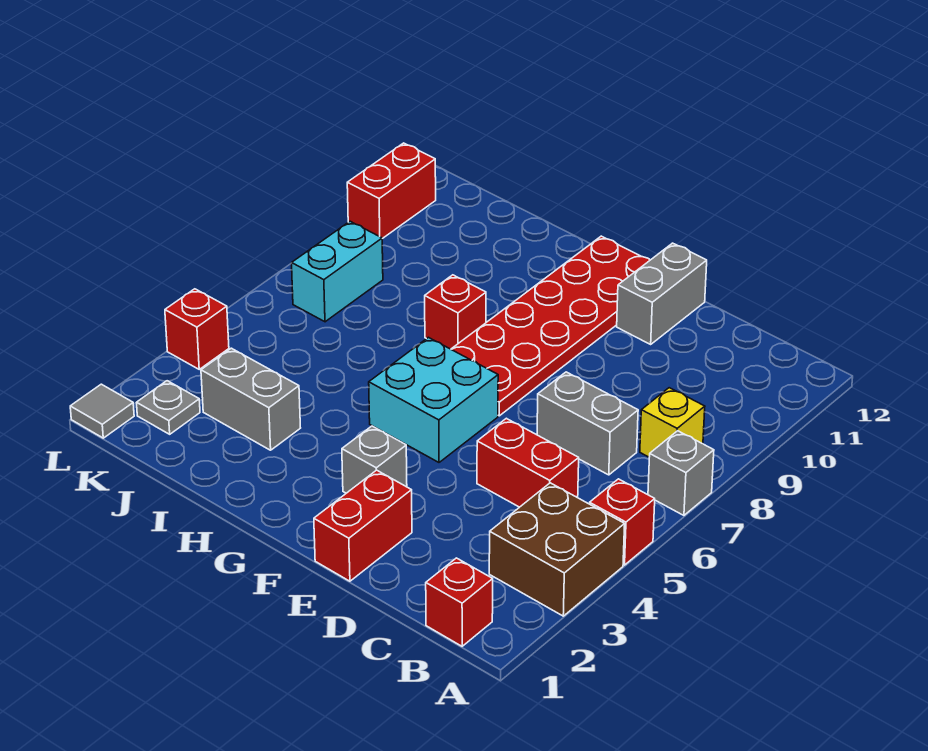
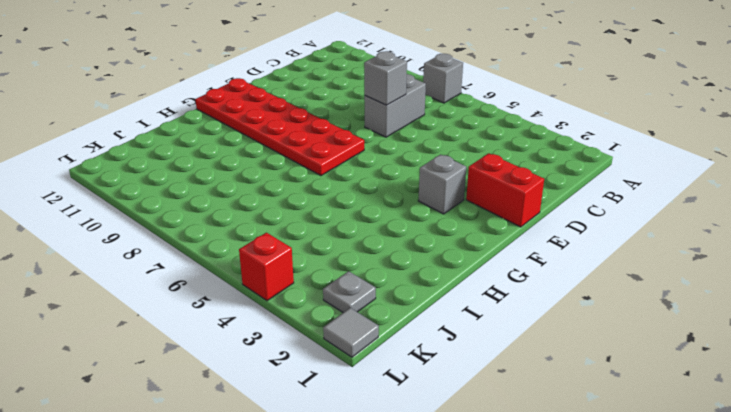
grey brick D7 level 2 -> none
none -> brown brick A3:B4 level 1
none -> red brick A5 level 1
none -> red brick B1 level 1

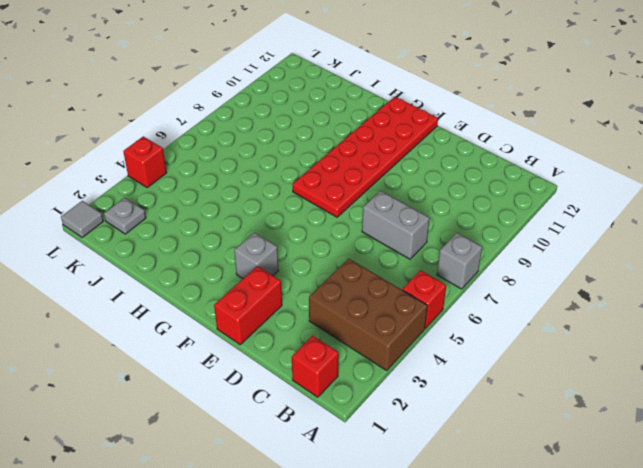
brown brick A3:C4 level 1 -> brown brick A3:B4 level 1
none -> yellow brick B8 level 1
none -> red brick C5:D5 level 1
none -> grey brick E11:E12 level 1

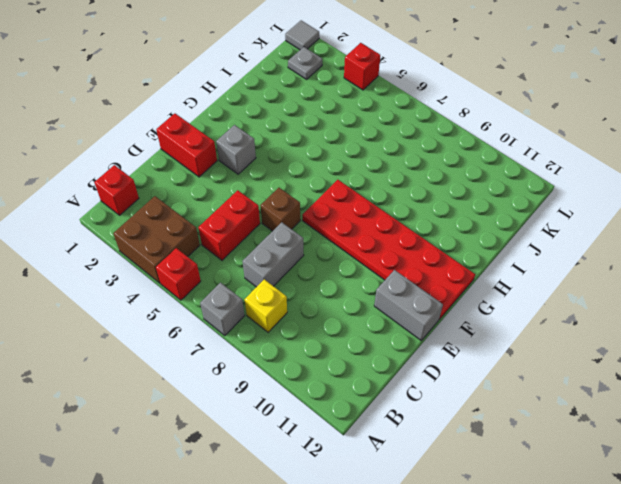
brown brick E6 level 1 -> none
none -> cyan brick F5:G6 level 1
none -> red brick H8 level 1
none -> grey brick I3:J3 level 1

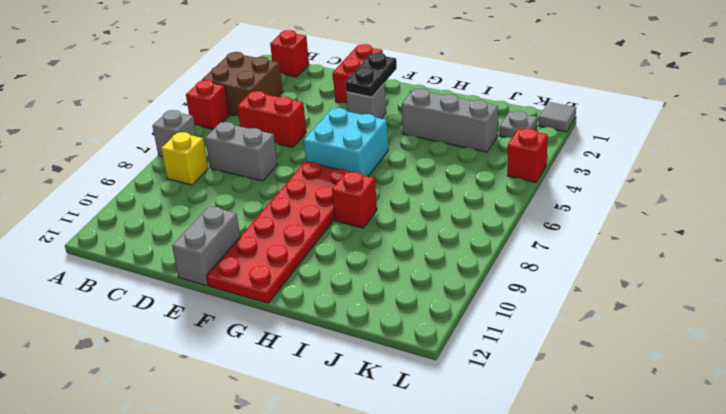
black plate F2:F3 level 2 -> none
grey brick H3:J3 level 1 -> grey brick I3:J3 level 1
none -> cyan brick K7:K8 level 1
none -> red brick L10:L11 level 1

